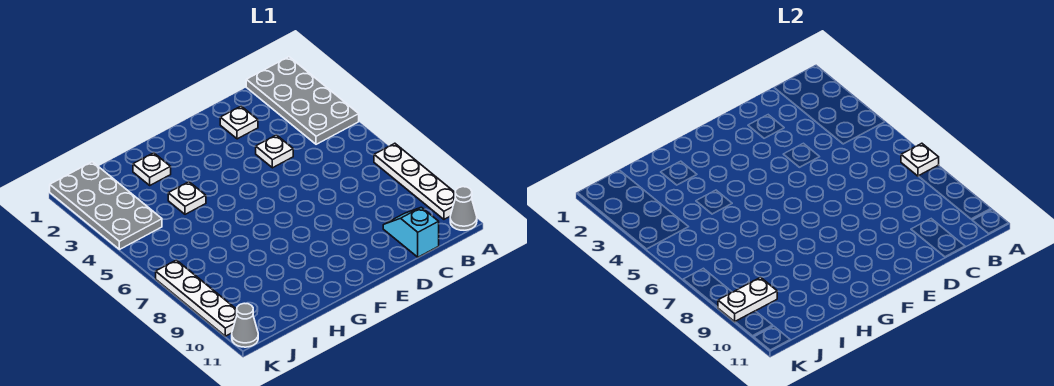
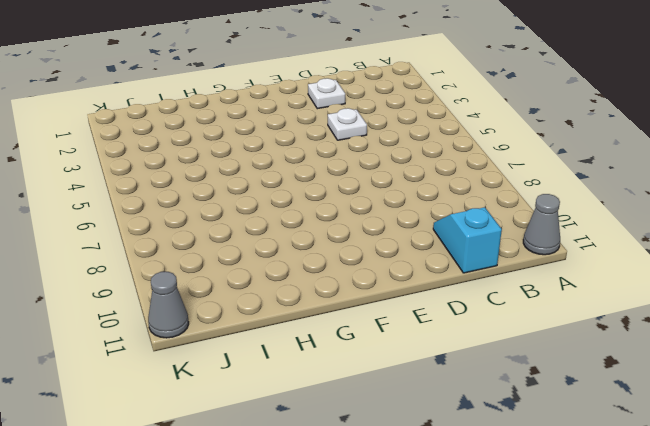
none -> grey plate A1:B4 level 1
none -> white plate A7:A10 level 1
none -> white plate H2 level 1

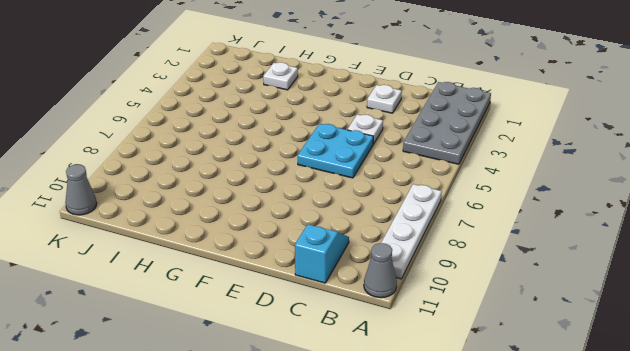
cyan plate D5:E6 level 1 -> none
none -> white plate H4 level 1
none -> grey plate J1:K4 level 1
none -> white plate K7:K10 level 1

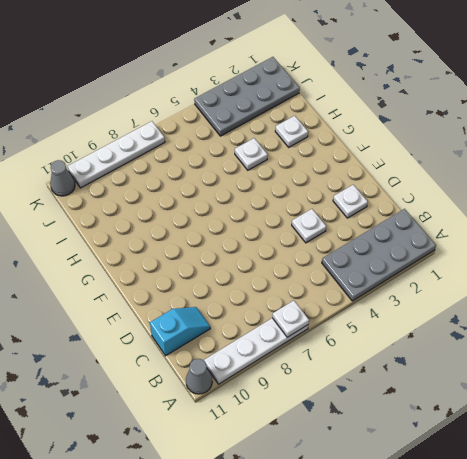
none -> white plate J9:K9 level 2

